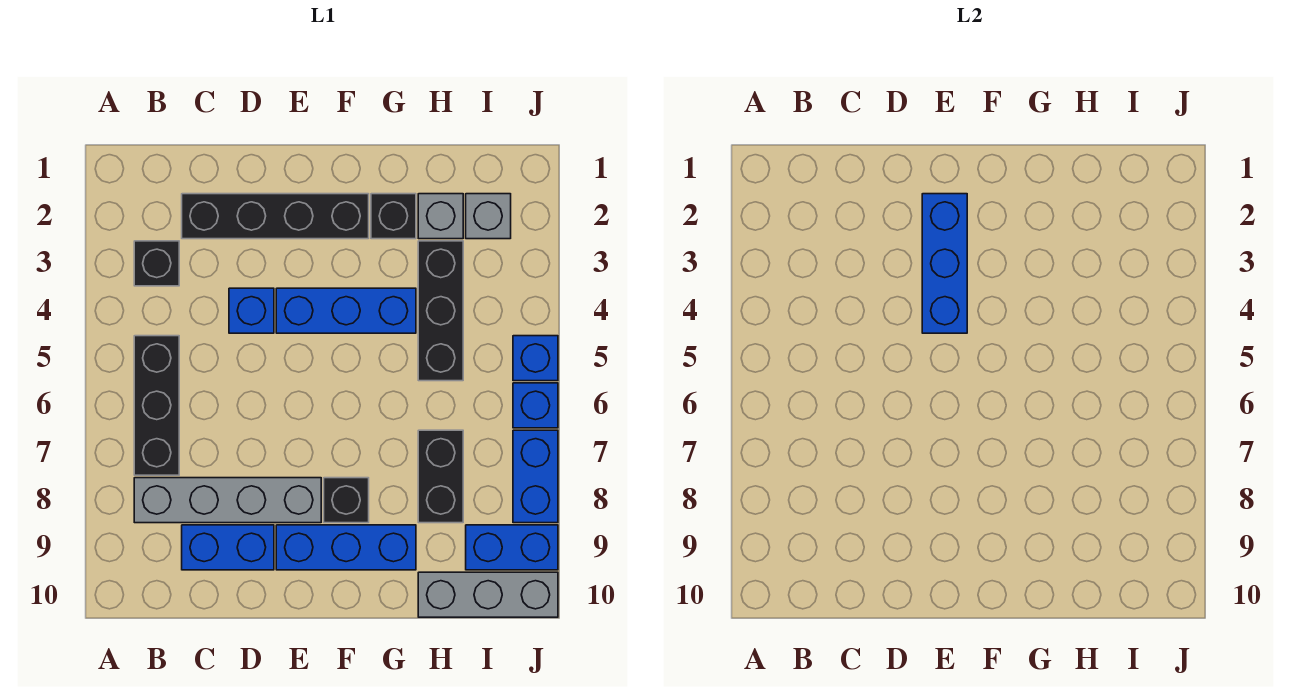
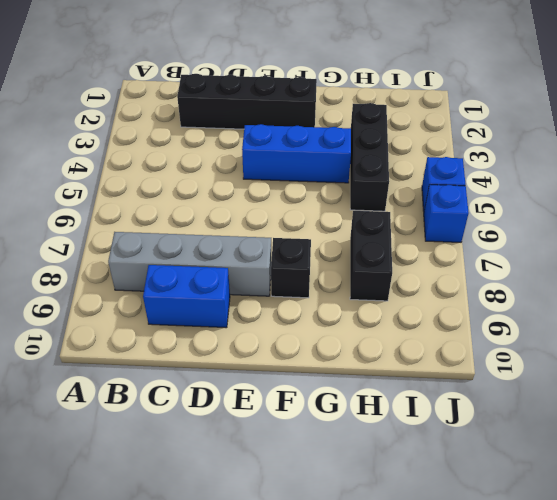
none -> black brick B3 level 1
none -> black brick B5:B7 level 1
none -> blue brick D4 level 1

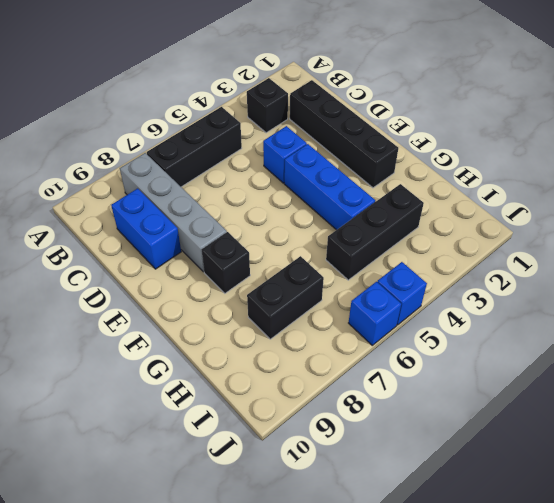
none -> blue brick E9:G9 level 1
none -> black brick G2 level 1
none -> grey brick H2 level 1

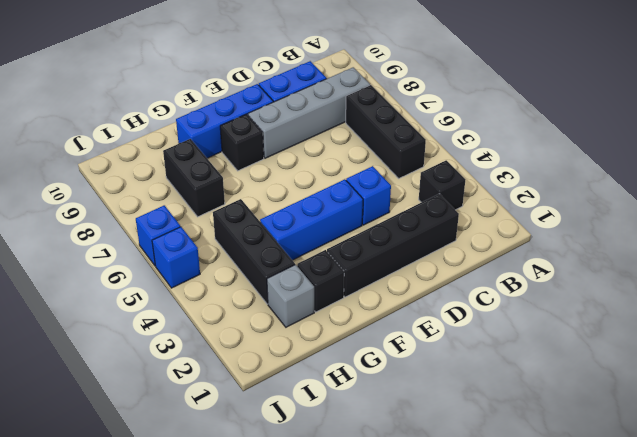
none -> grey brick H10:J10 level 1
none -> grey brick I2 level 1
none -> blue brick I9:J9 level 1

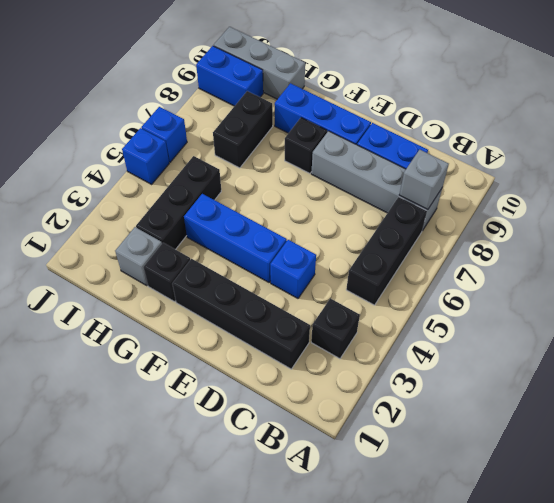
grey brick B8 level 2 -> grey brick I2 level 1
none -> blue brick J7:J8 level 1
none -> blue brick E2:E4 level 2

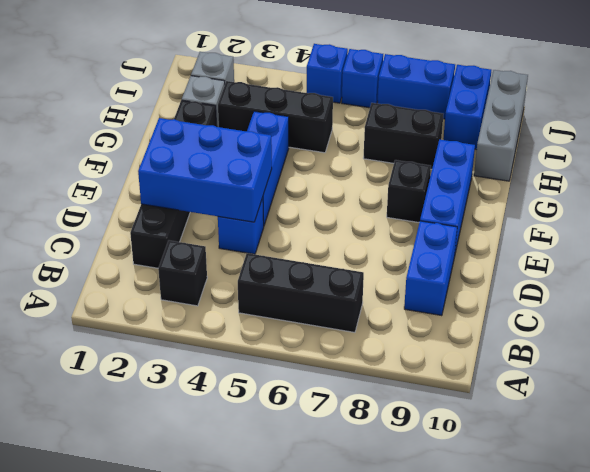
blue brick D2:E4 level 2 -> blue brick E2:E4 level 2
none -> grey brick B8:E8 level 1

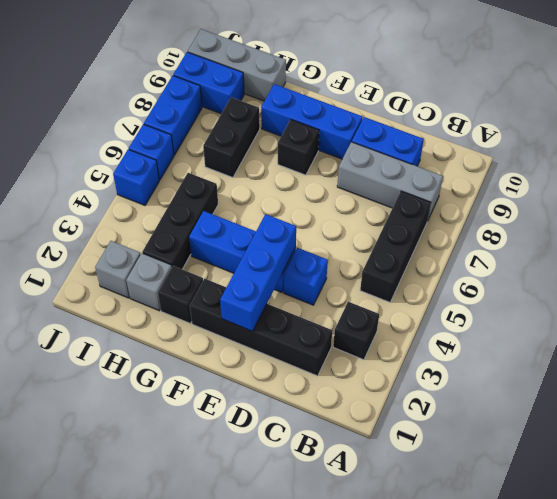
grey brick B8:D8 level 1 -> grey brick B8:E8 level 1

